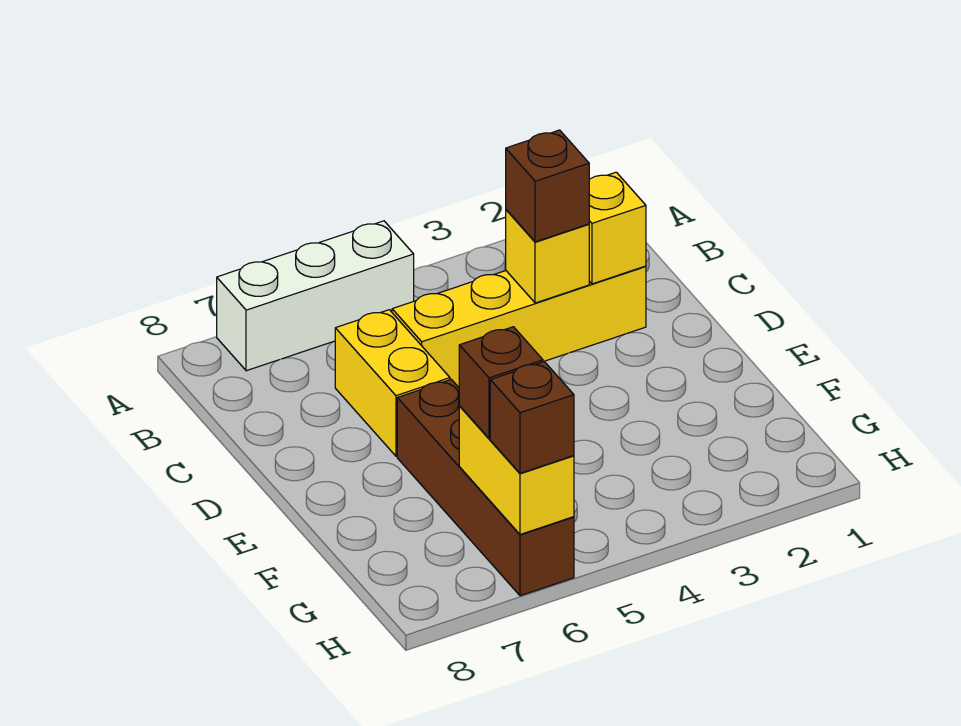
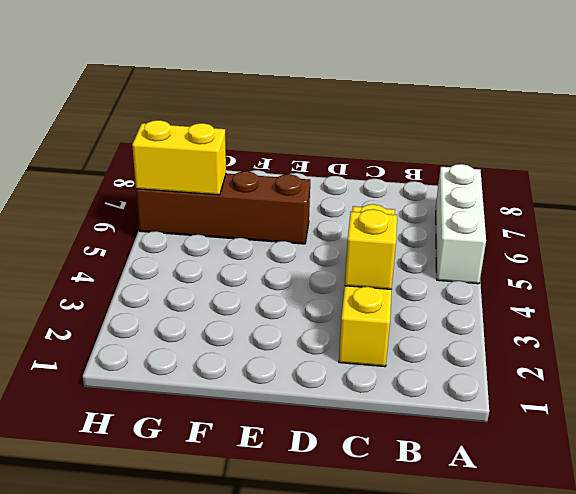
none -> yellow brick C6:D6 level 1
none -> yellow brick C2 level 2

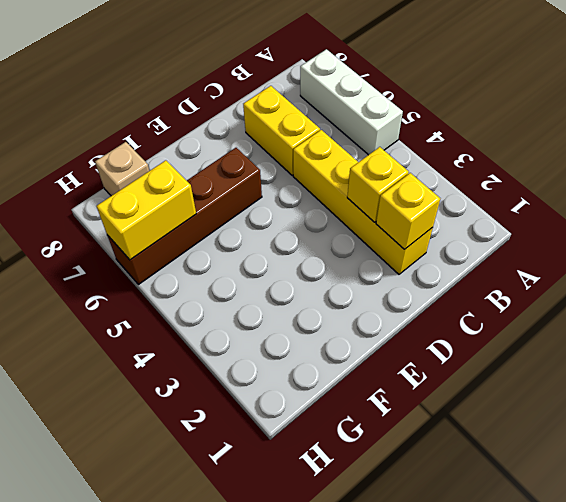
yellow brick C6:C7 level 1 -> yellow brick C6:D6 level 1
tan brick G8 level 1 -> none
none -> brown brick C3 level 3
none -> brown brick G6 level 3

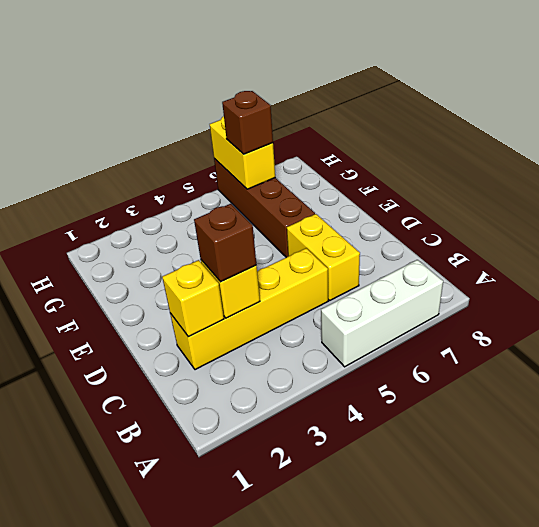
none -> brown brick H6 level 3

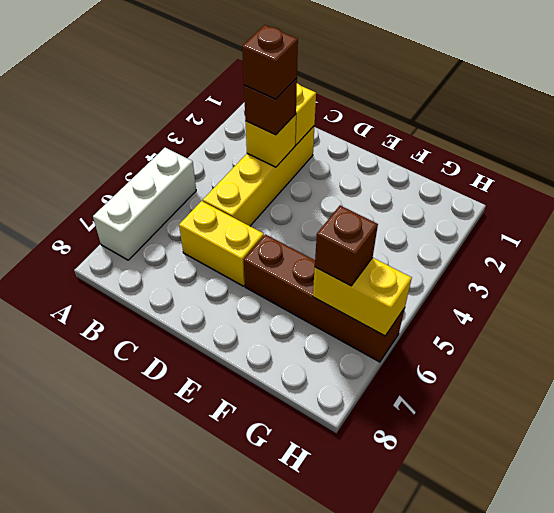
brown brick C3 level 4 -> brown brick H6 level 3

